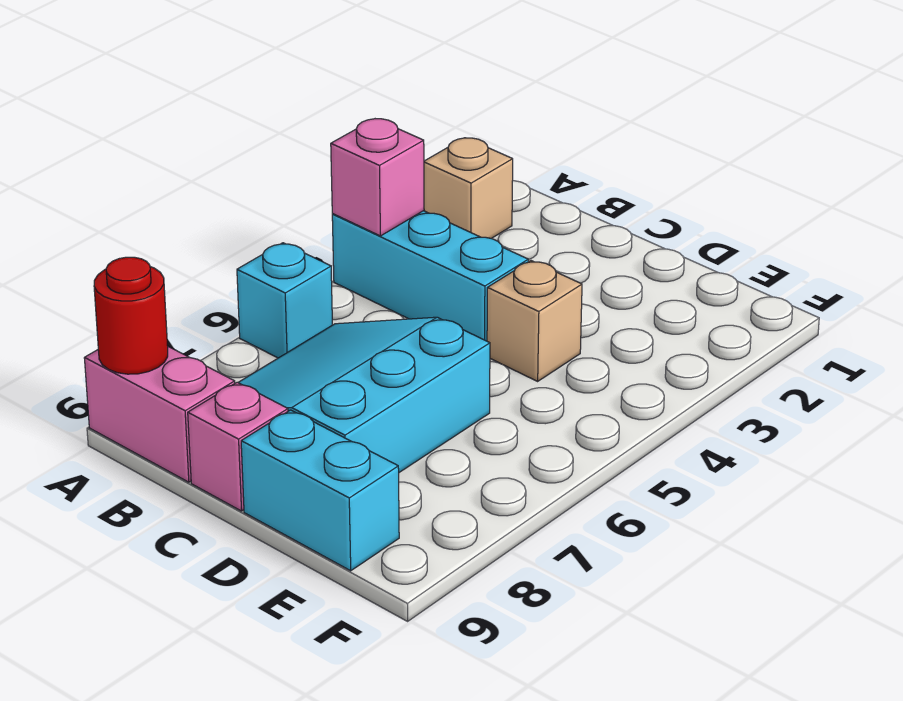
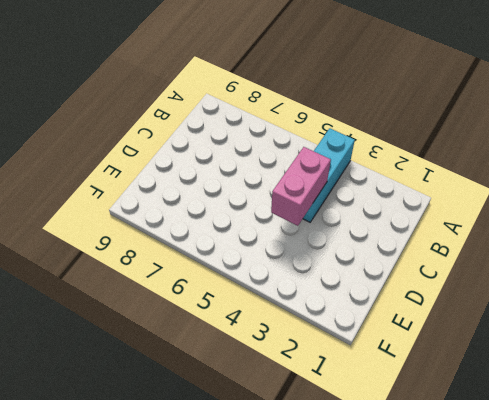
pink brick C4:D4 level 2 -> pink brick A9:B9 level 1
none -> tan brick A2 level 1
none -> cyan brick A6 level 1

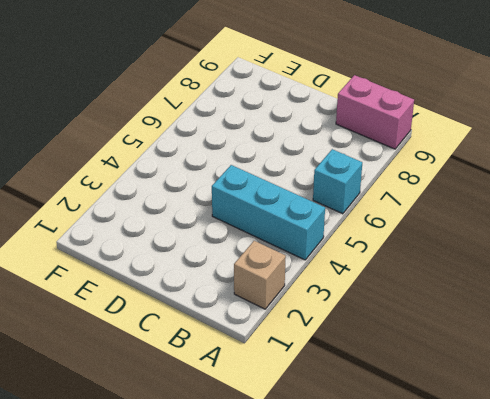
none -> cyan slope B6:D8 level 1 top D
none -> pink brick C9 level 1

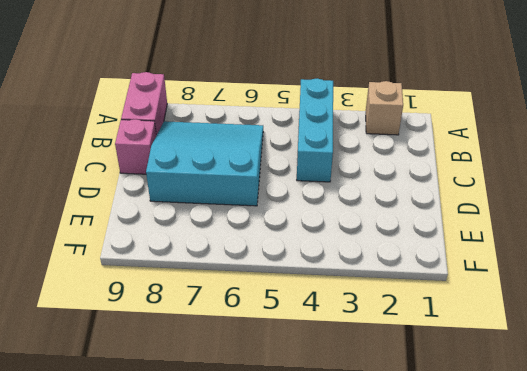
none -> cyan brick A6 level 1
none -> tan brick D4 level 1

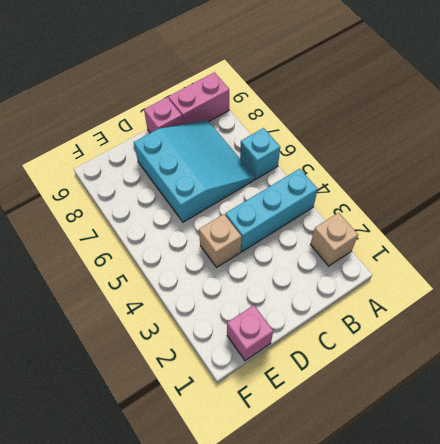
pink brick E1 level 1 -> pink brick A4 level 2
none -> cyan brick D9:E9 level 1
none -> red round brick A9 level 2

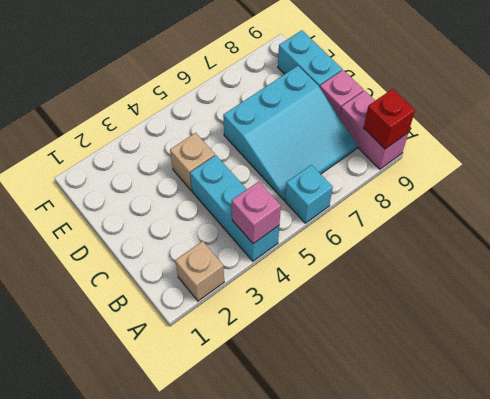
red brick A9 level 2 -> red round brick A9 level 2

